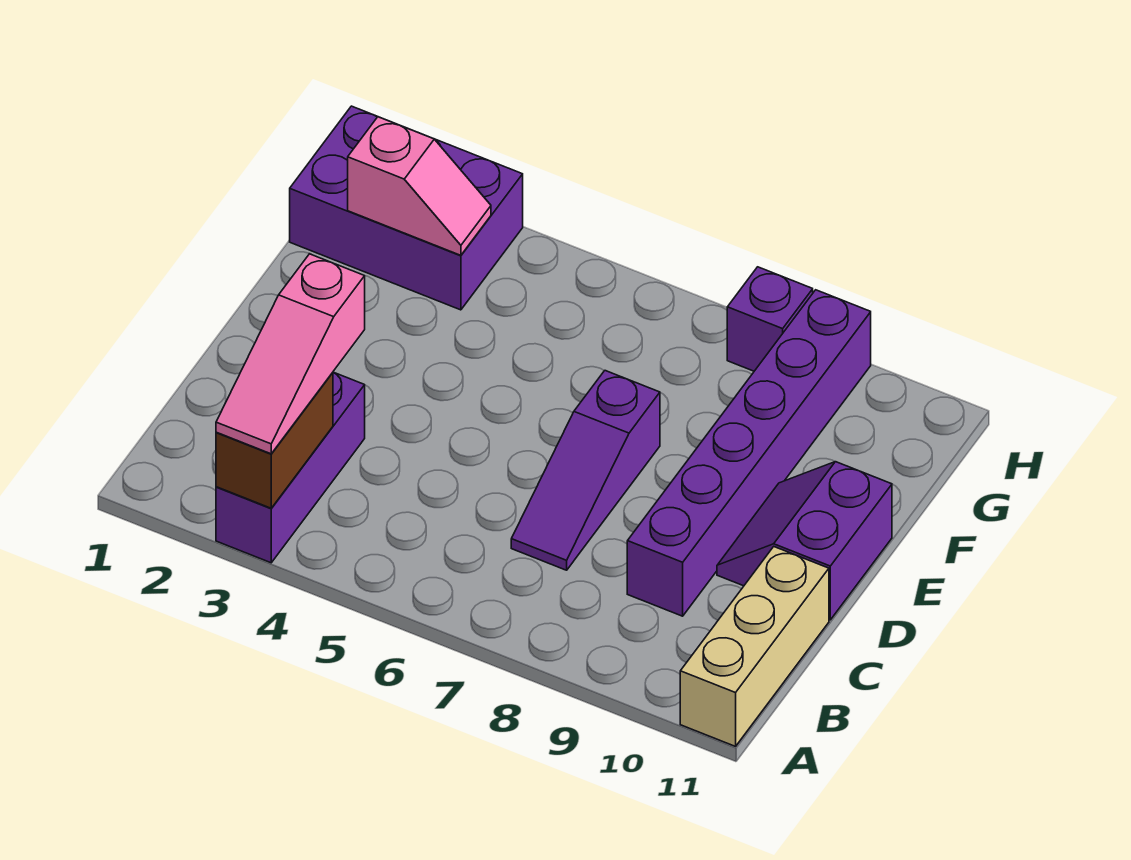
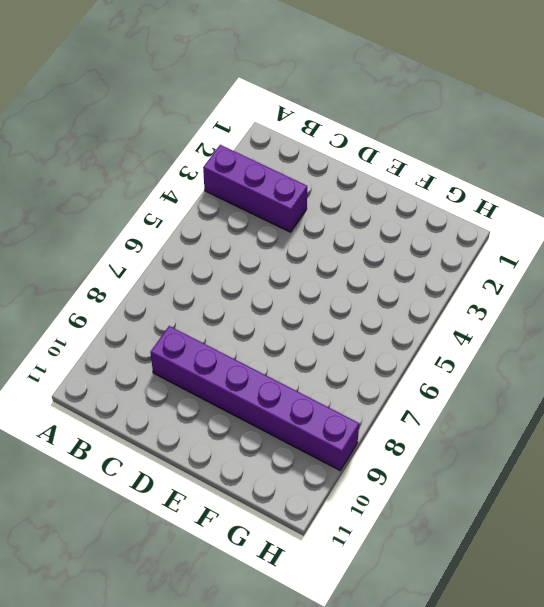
none -> tan brick A11:C11 level 1
none -> purple slope C7:E7 level 1 top E

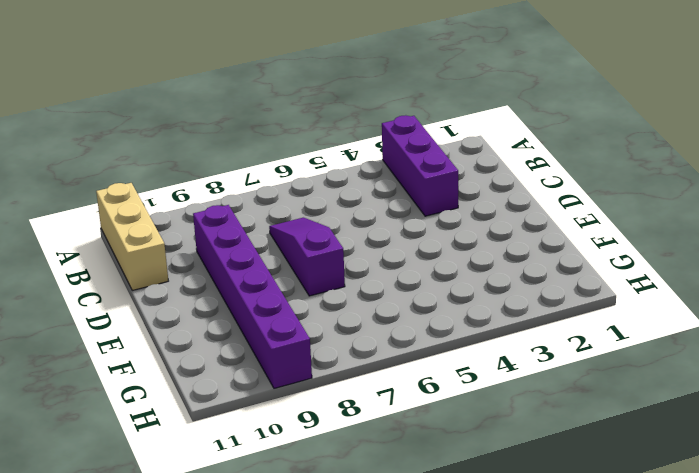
none -> purple slope D10:E11 level 1 top 11
none -> purple brick G1:H3 level 1

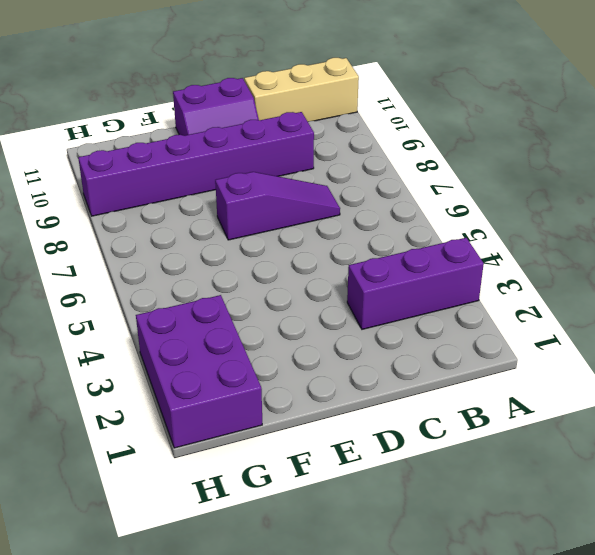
none -> purple brick H8 level 1
none -> brown brick A3:B3 level 2

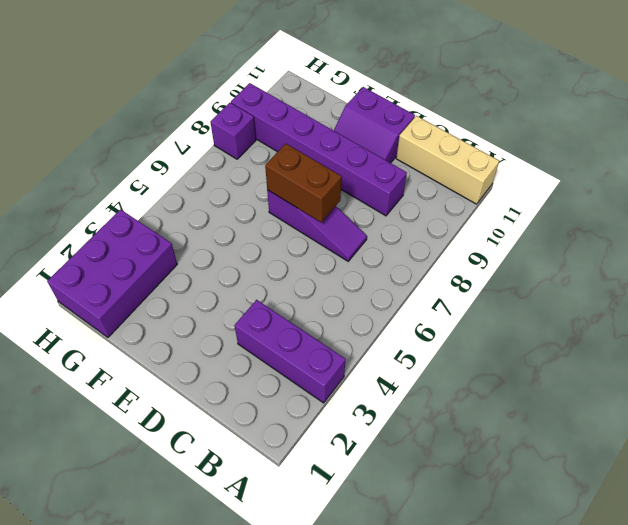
brown brick D7:E7 level 2 -> brown brick A3:B3 level 2
none -> pink slope G2:G3 level 2 top 2
none -> pink slope A3:C3 level 3 top C

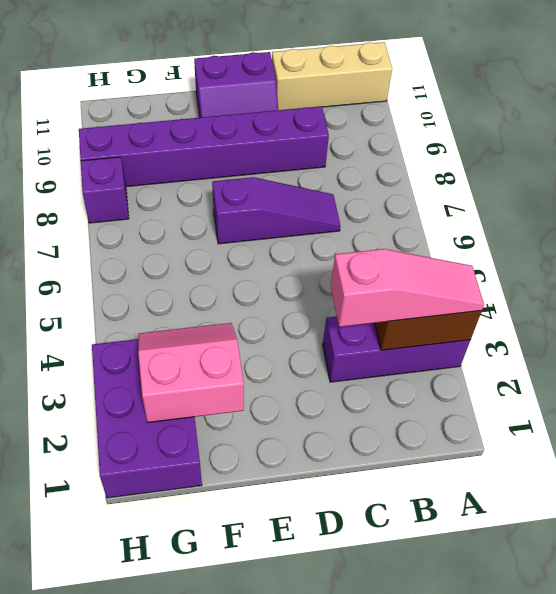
pink slope F2:G3 level 2 top 2 -> pink slope G2:G3 level 2 top 2

